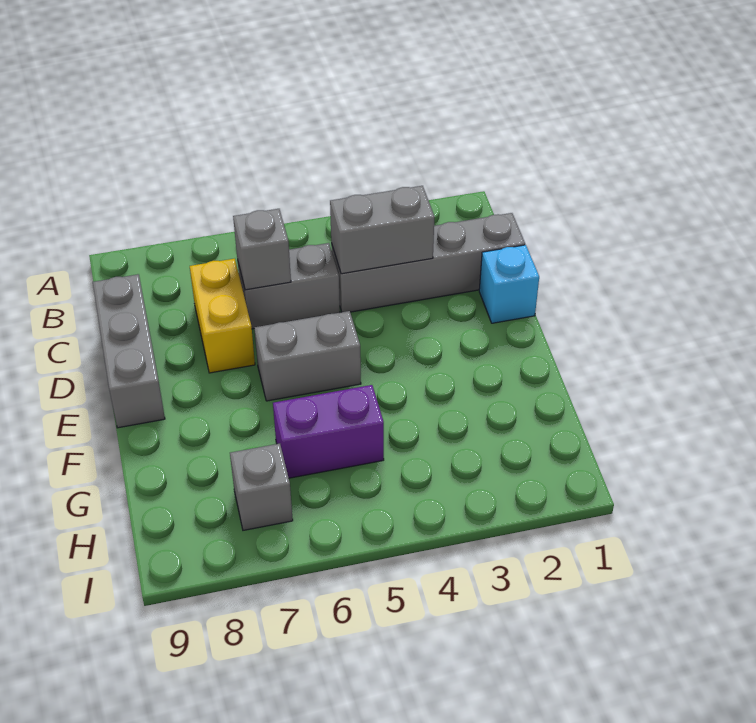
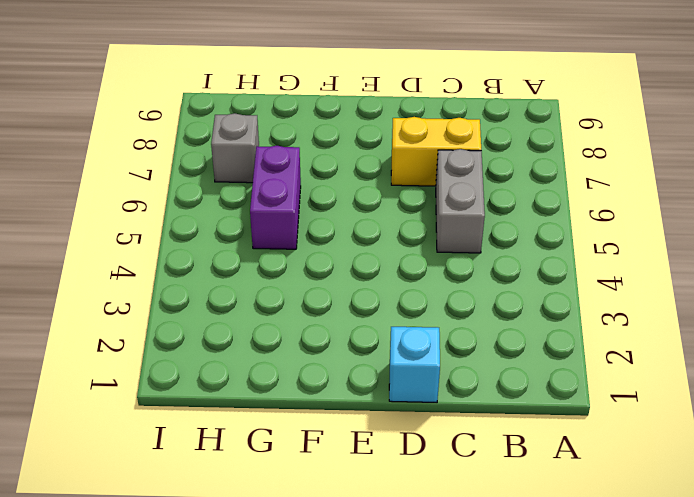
none -> grey brick C1:C4 level 1
none -> grey brick C9:E9 level 1

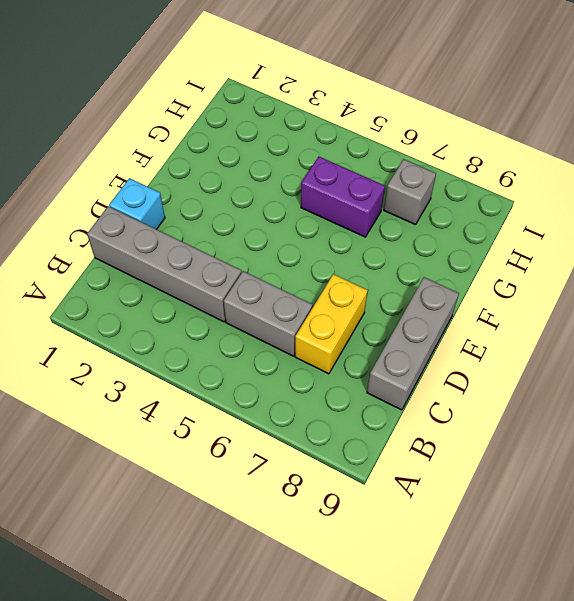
none -> grey brick E5:E6 level 1
none -> grey brick C3:C4 level 2

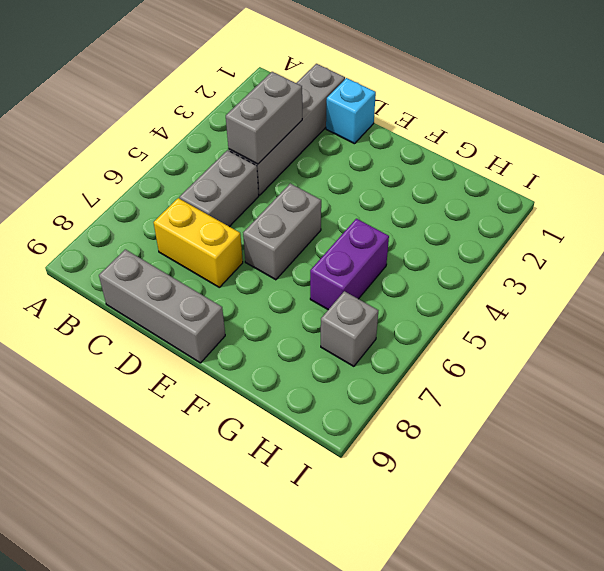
none -> grey brick C6 level 2

